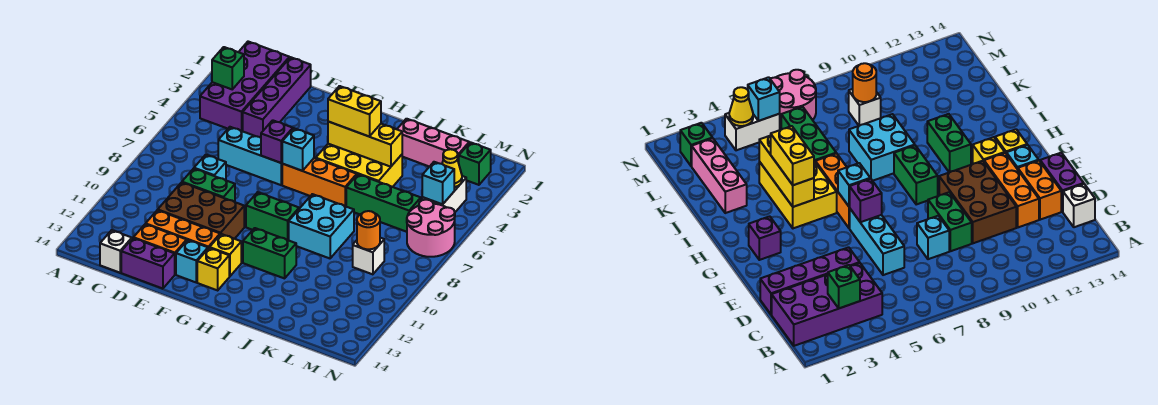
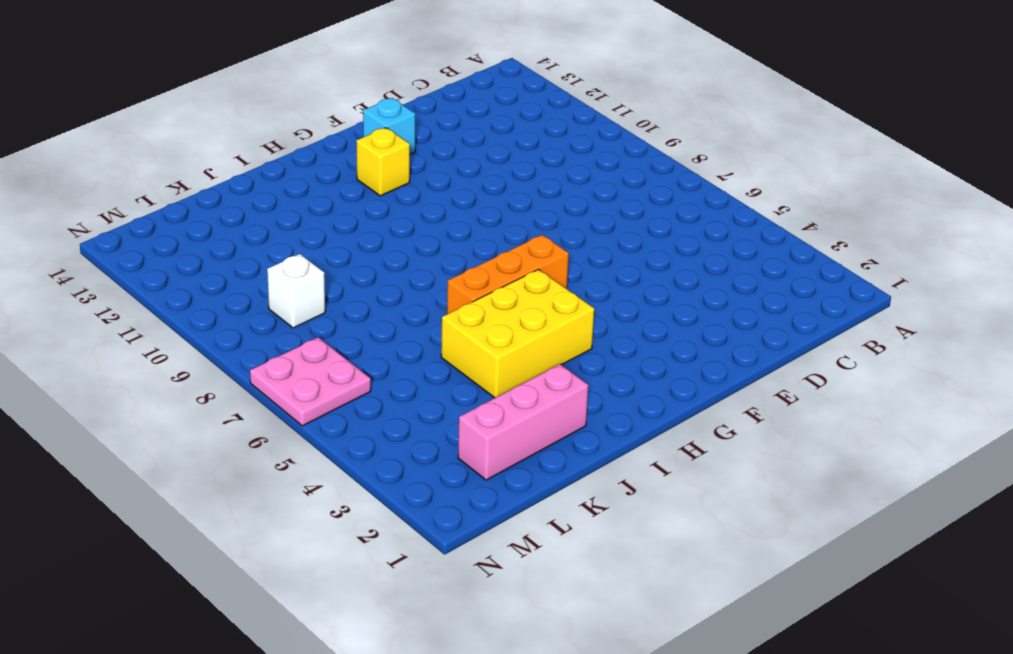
pink plate M6:N7 level 1 -> pink round brick M6:N7 level 1
none -> purple brick B1:C4 level 1
none -> white brick C14 level 1
none -> purple brick D1:D4 level 1
none -> cyan brick D6:F6 level 1

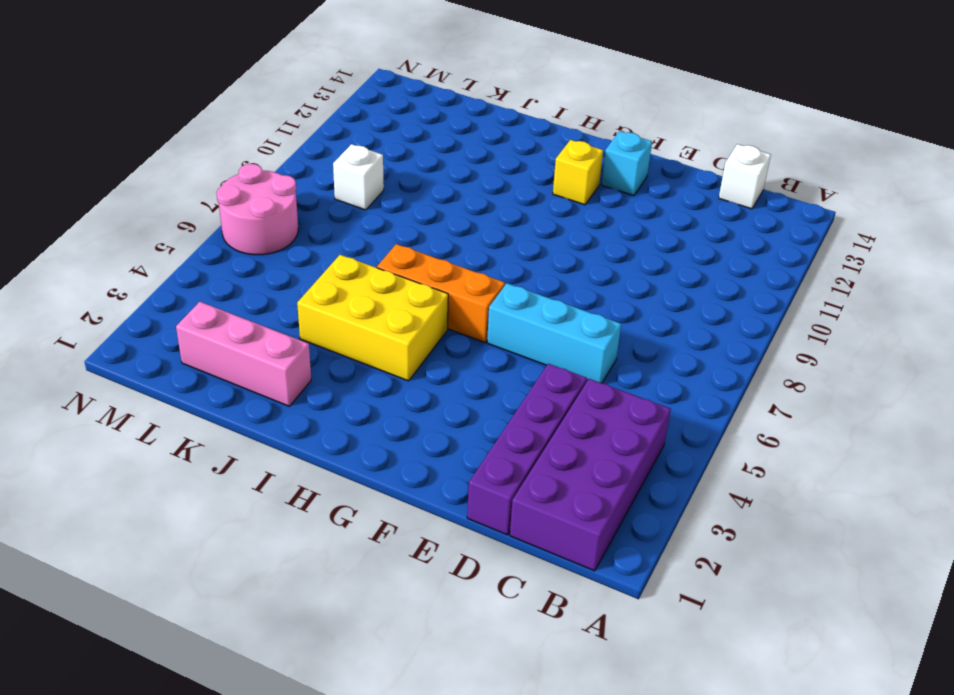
none -> cyan brick D8 level 1
none -> green brick D9:E9 level 1
none -> brown brick D10:F11 level 1
none -> orange brick D12:F12 level 1

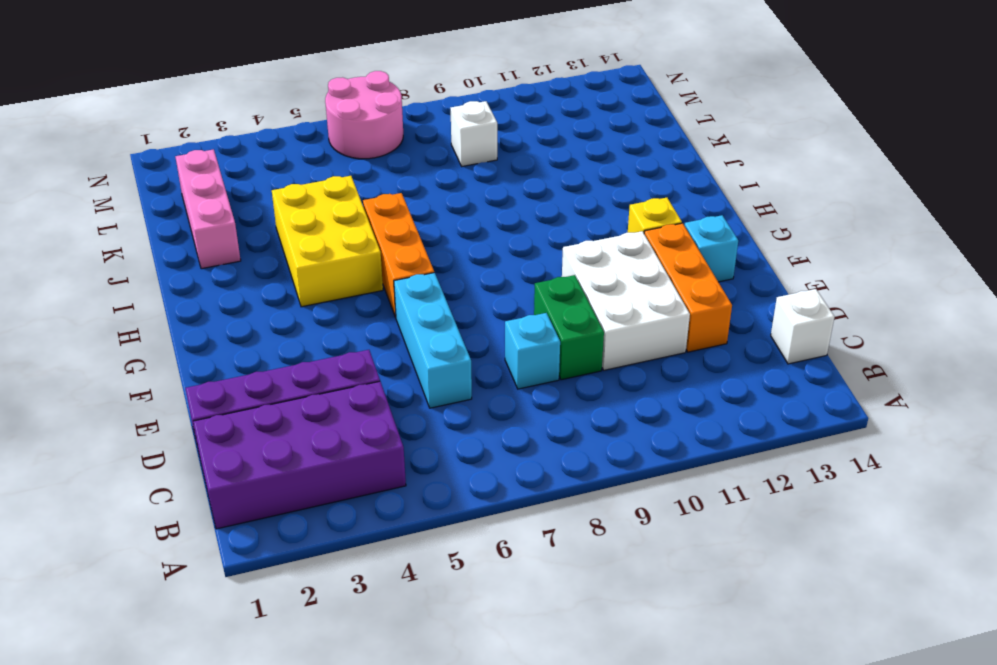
white brick D10:F11 level 1 -> brown brick D10:F11 level 1
none -> orange brick D13:E13 level 1
none -> purple brick D14:E14 level 1
none -> purple brick G2 level 1
none -> green brick G9:H9 level 1

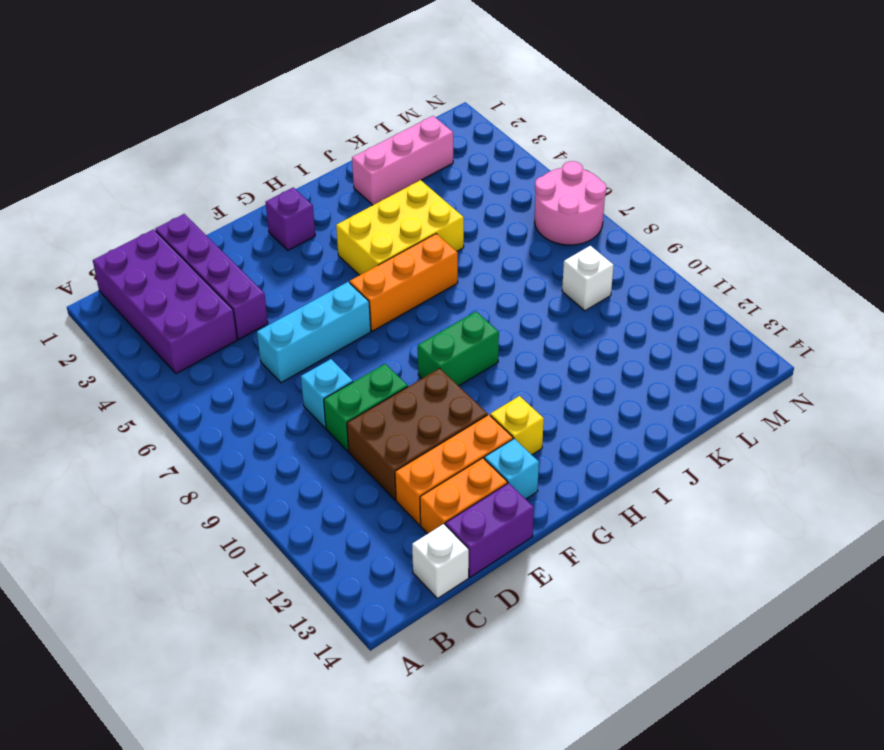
none -> yellow brick G13 level 1
none -> green brick H11:I11 level 1
none -> cyan brick I8:J9 level 1
none -> green brick J6:L6 level 1

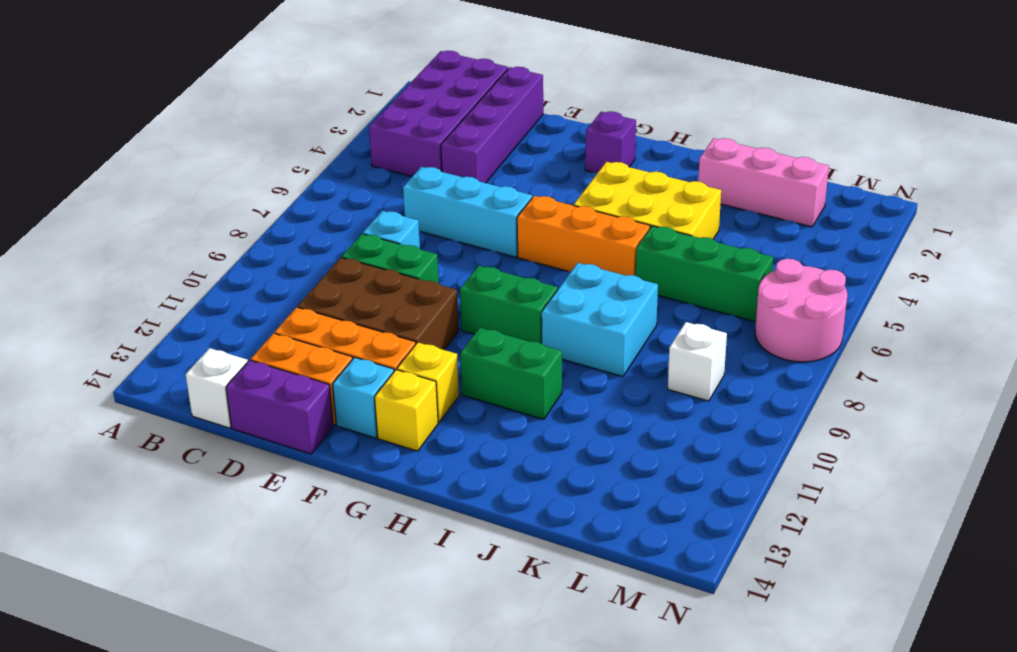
none -> green brick M2 level 1
none -> white brick M4:M5 level 1
none -> green brick B3 level 2
none -> purple brick F6 level 2

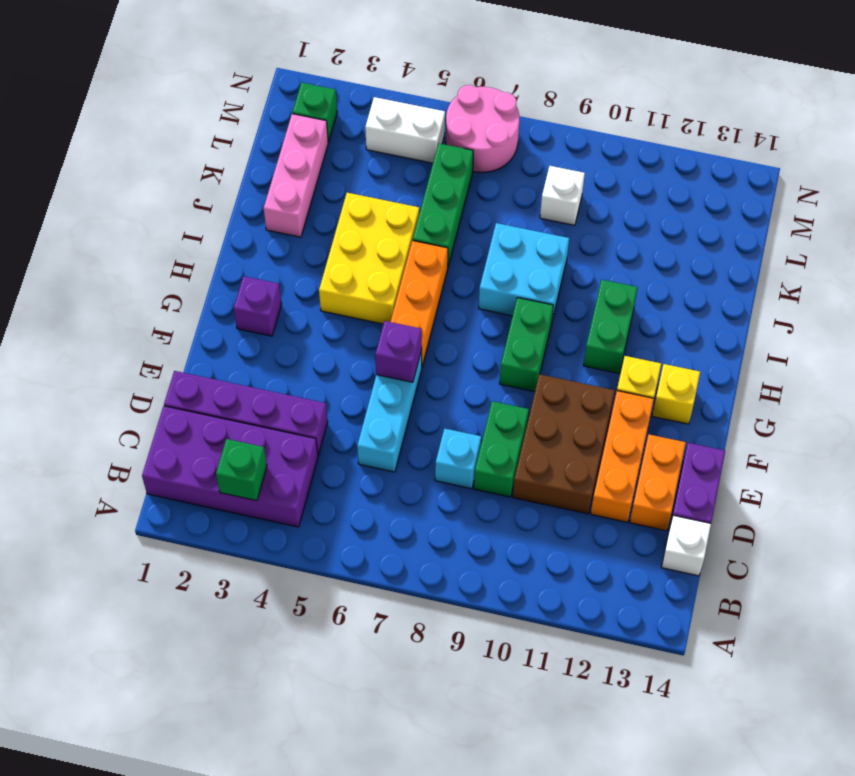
none -> cyan brick F13 level 1
none -> cyan brick G6 level 2
none -> yellow brick H4:J4 level 2
none -> orange round brick L9 level 2

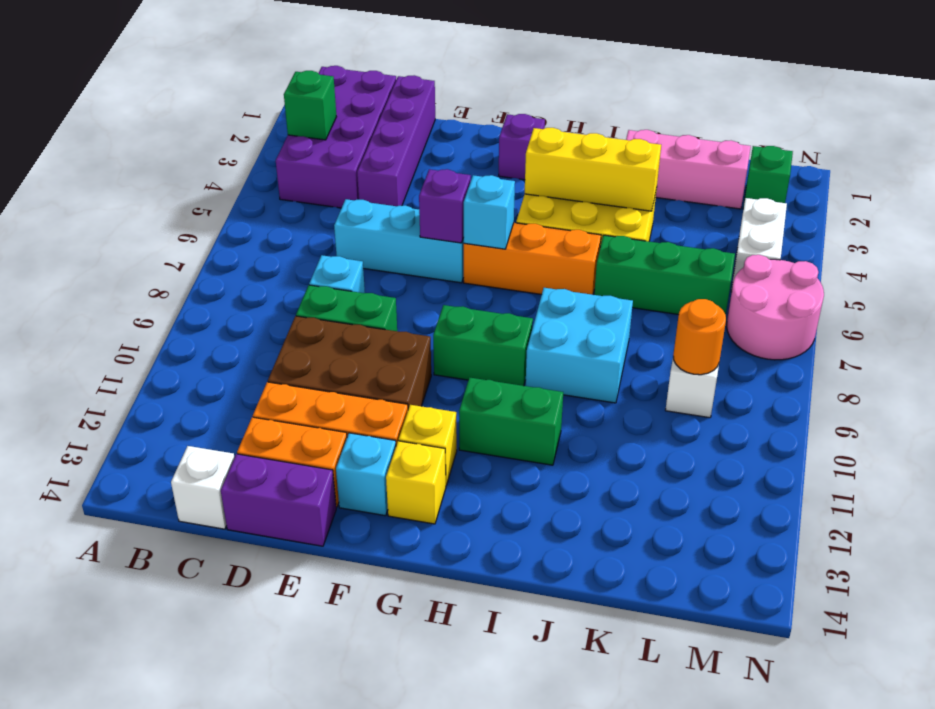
none -> yellow cone M4 level 2
none -> cyan brick M5 level 2
none -> yellow brick H4:I4 level 3

